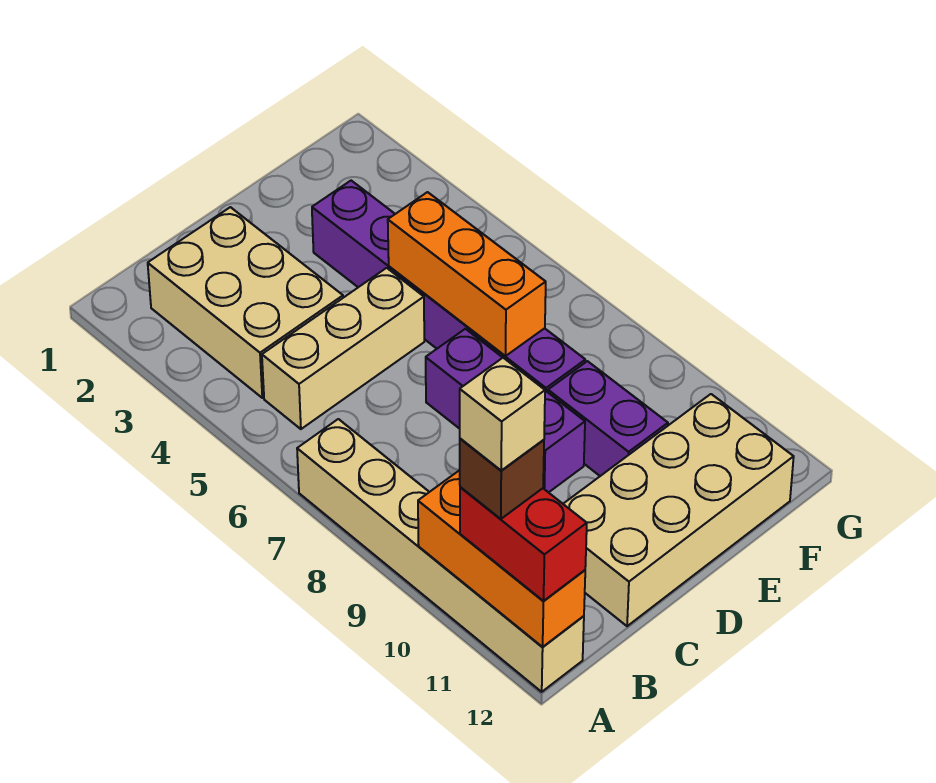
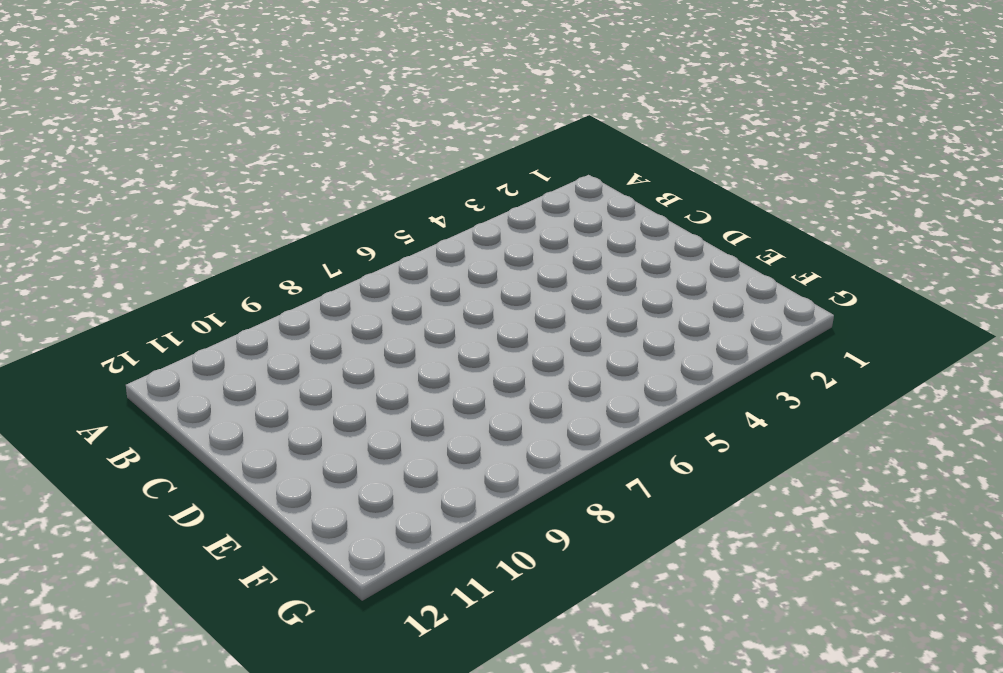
none -> tan brick A7:A12 level 1
none -> tan brick B2:C4 level 1
none -> tan brick B5:D5 level 1

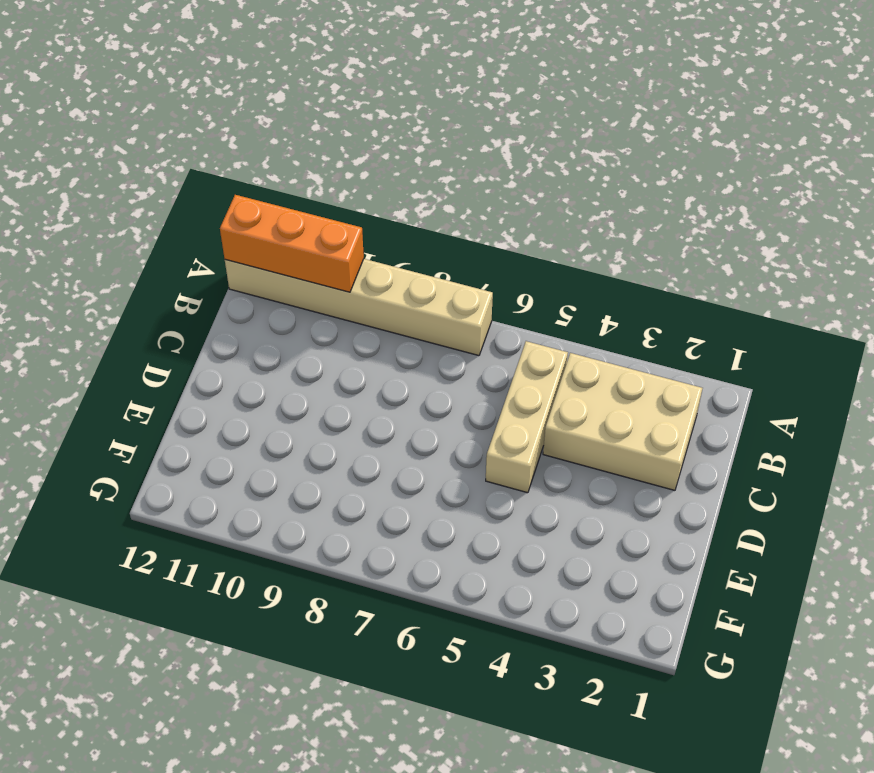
none -> tan brick C11:F12 level 1
none -> purple brick D7:D9 level 1
none -> purple brick E3:E8 level 1

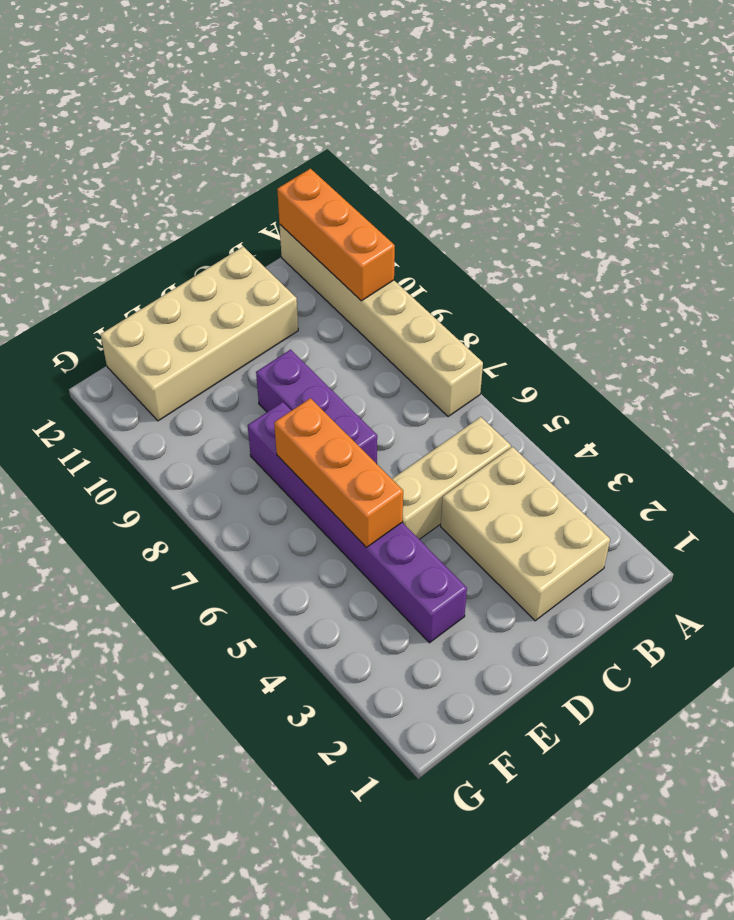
none -> purple brick E9:E10 level 1
none -> red brick A11:A12 level 3
none -> brown brick A11 level 4

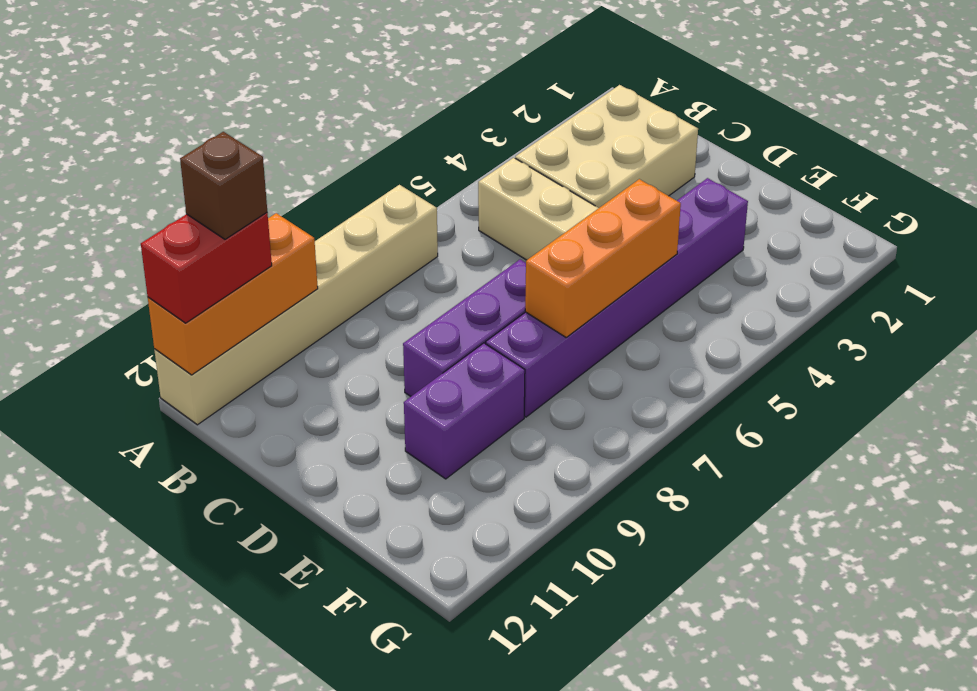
none -> tan brick C11:F12 level 1
none -> tan brick A11 level 5

